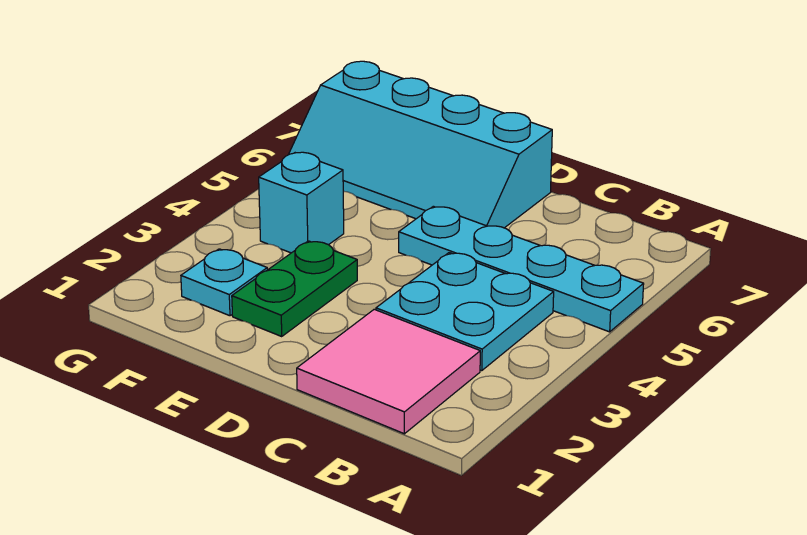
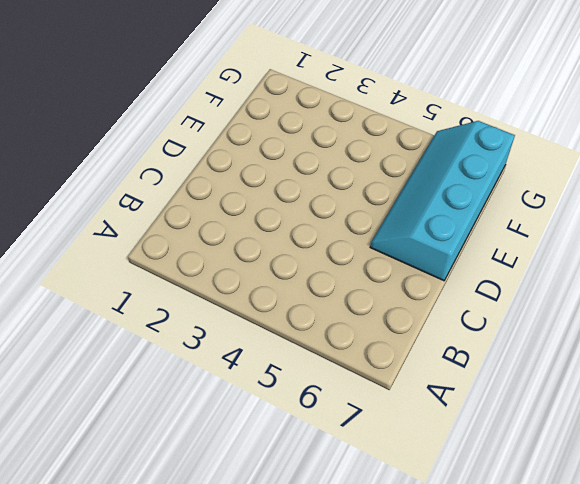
none -> cyan plate A5:D5 level 1
none -> pink tile B1:C2 level 1

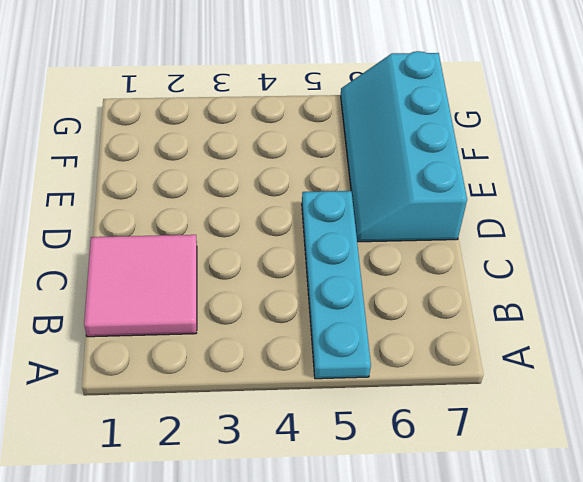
none -> cyan plate B3:C4 level 1
none -> green plate E2:E3 level 1

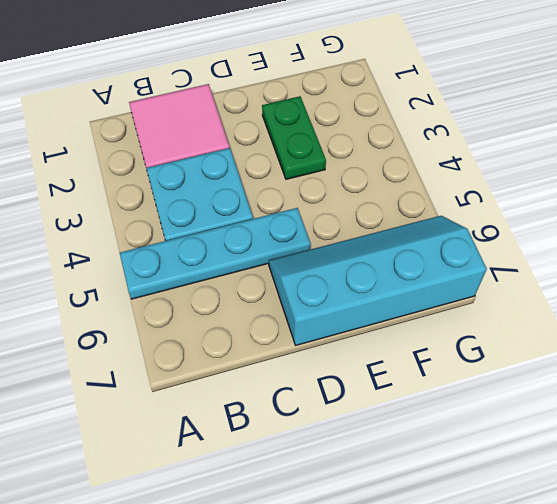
none -> cyan plate F2 level 1
none -> cyan brick F4 level 1

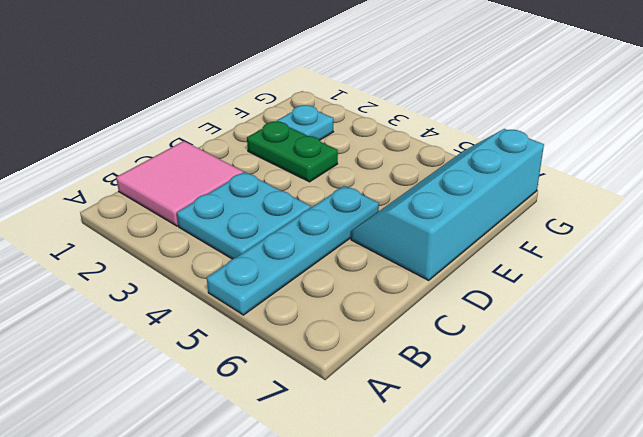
none -> cyan brick F4 level 1

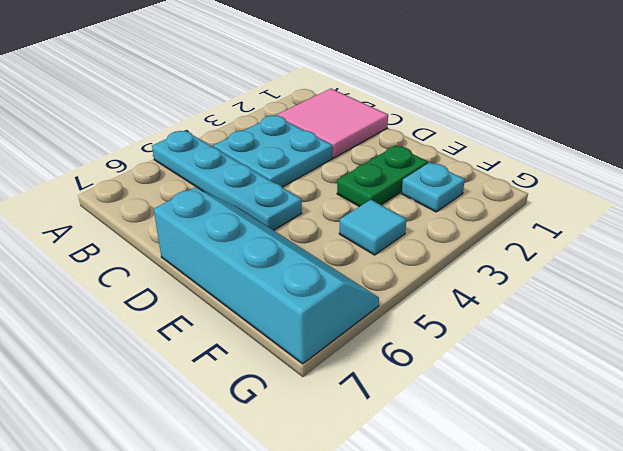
cyan tile F4 level 1 -> cyan brick F4 level 1

